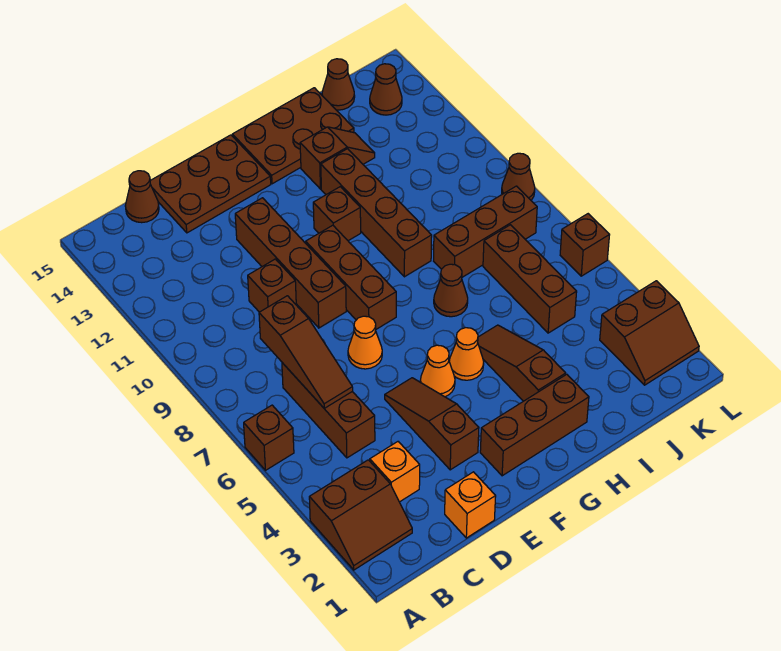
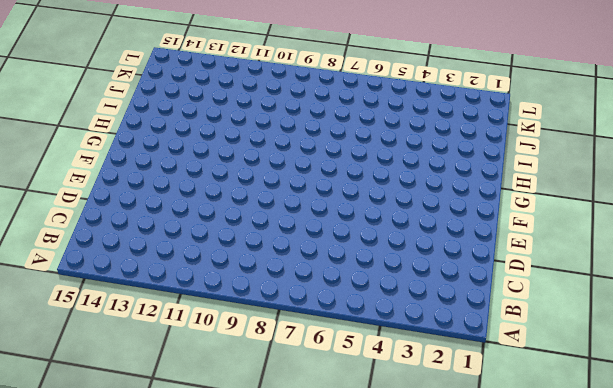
none -> brown slope A2:B3 level 1 top 3
none -> brown brick A6 level 1
none -> orange brick C3 level 1

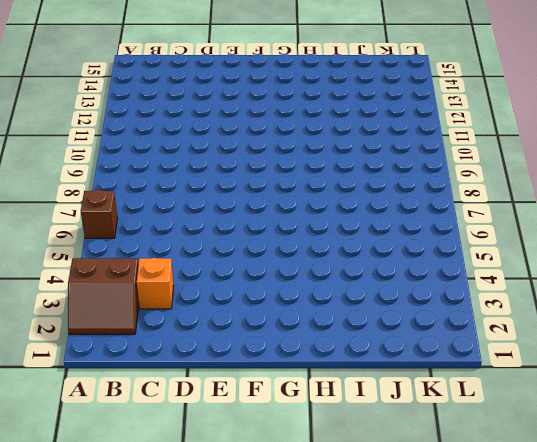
none -> brown brick C5:C7 level 1
none -> brown cone C15 level 1
none -> orange brick D1 level 1

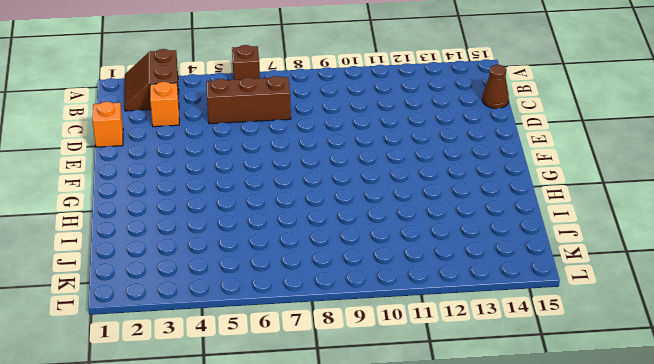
none -> brown brick D10 level 1
none -> brown plate D14:F15 level 1
none -> brown slope E3:E5 level 1 top 3

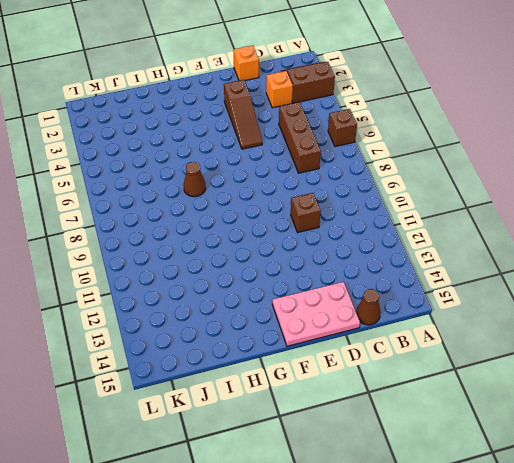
pink plate D14:F15 level 1 -> brown plate D14:F15 level 1
none -> orange cone E7 level 1
none -> brown brick E9:E12 level 1
none -> brown brick F2:H2 level 1

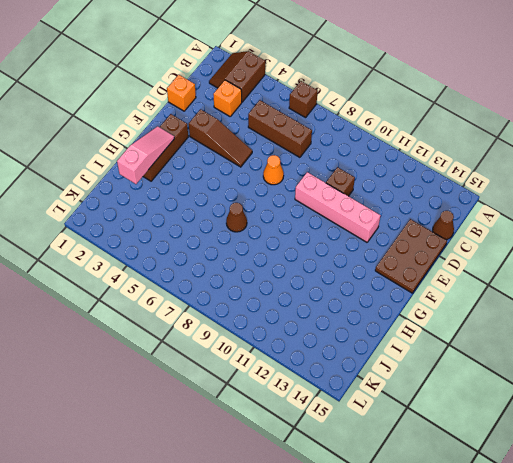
pink brick E9:E12 level 1 -> brown brick E9:E12 level 1
pink slope G2:I2 level 2 top I -> none
none -> orange cone F5 level 1
none -> brown brick F8:F10 level 1
none -> orange cone G5 level 1

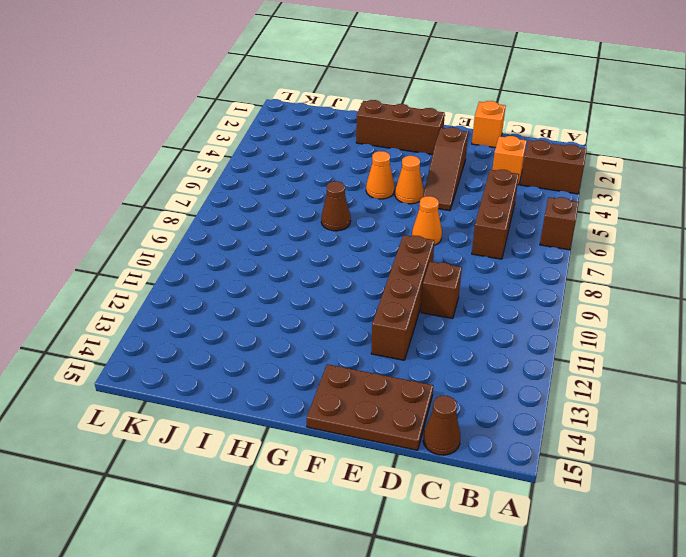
none -> brown brick F8:F10 level 1
none -> brown brick G11 level 1
none -> brown plate G14:I15 level 1

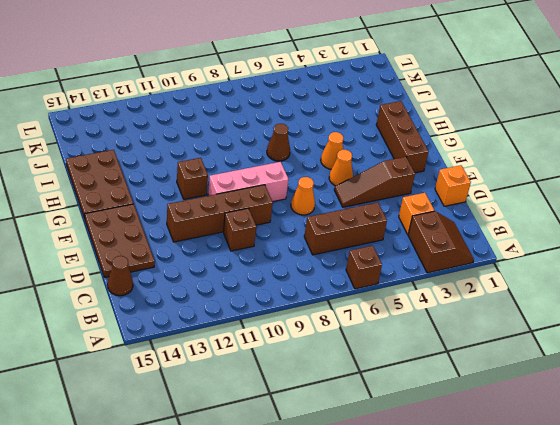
pink brick F8:F10 level 1 -> brown brick F8:F10 level 1
none -> brown slope H3:H5 level 1 top 3
none -> brown brick H9:H12 level 1
none -> brown slope H13:I13 level 1 top H

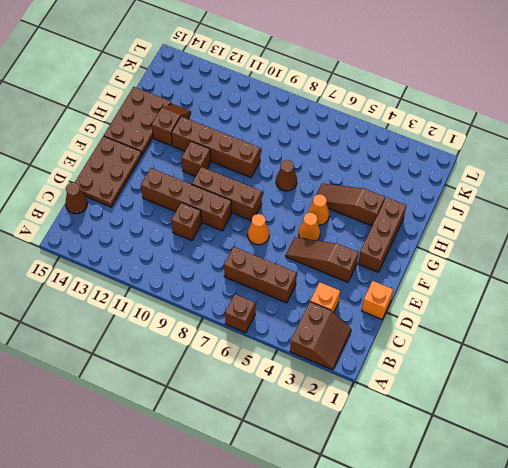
none -> brown brick I8:K8 level 1
none -> brown brick J5:J7 level 1
none -> brown cone J15 level 1

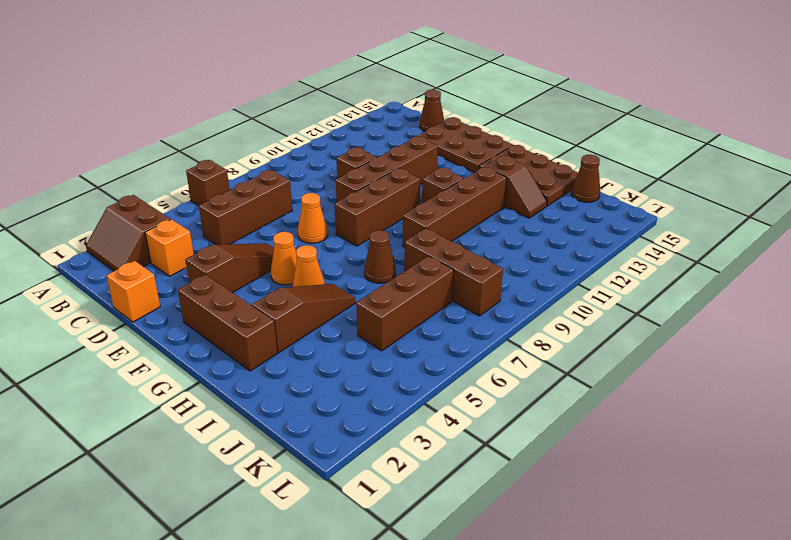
none -> brown slope K2:L3 level 1 top 3
none -> brown cone K14 level 1
none -> brown brick L6 level 1

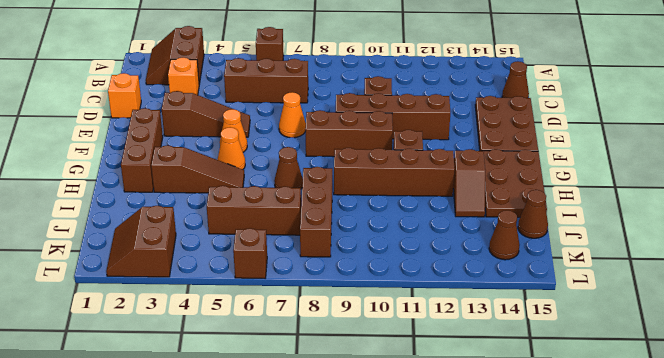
none -> brown cone L9 level 1
none -> brown slope C6:C8 level 2 top 8

